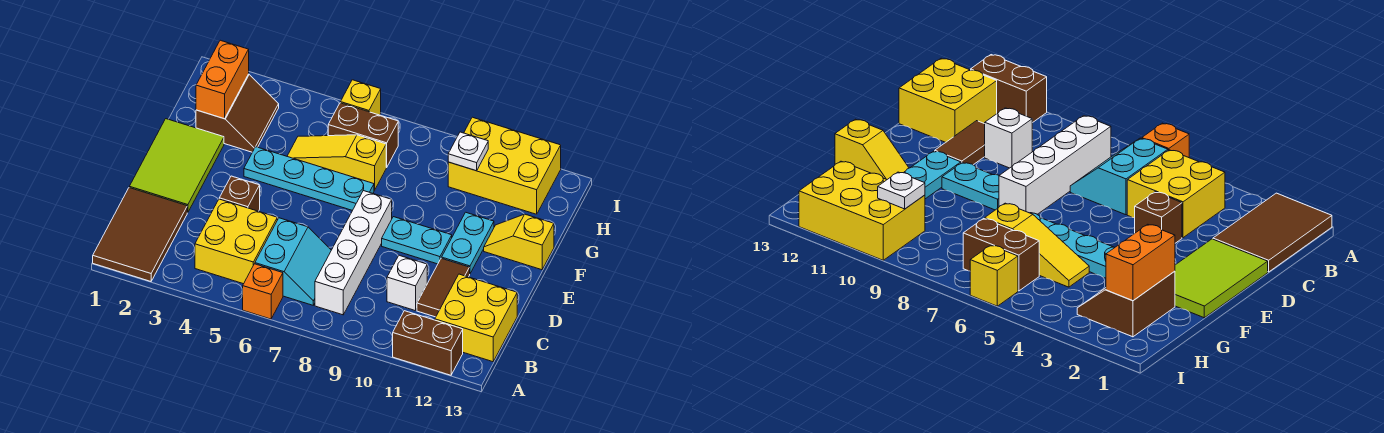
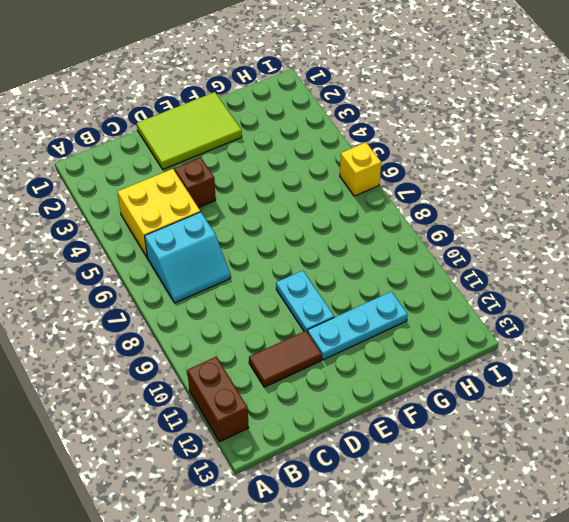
cyan plate E11:G11 level 1 -> cyan plate E11:F11 level 1
none -> brown tile A1:C2 level 1
none -> orange brick A6 level 1
none -> white brick B8:E8 level 1

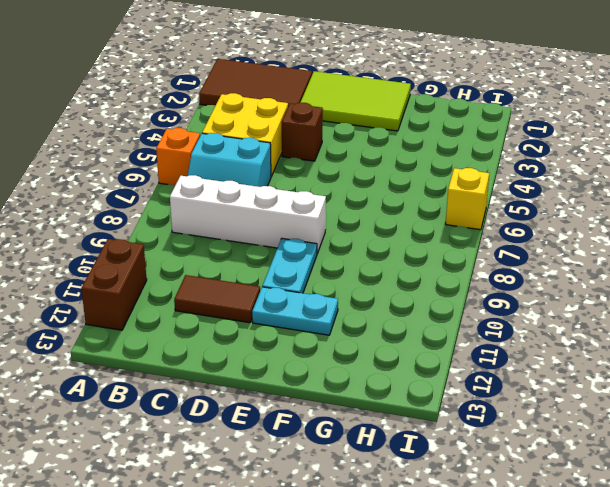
none -> yellow brick B12:C13 level 1
none -> white brick C10 level 1
none -> cyan plate F4:F7 level 1

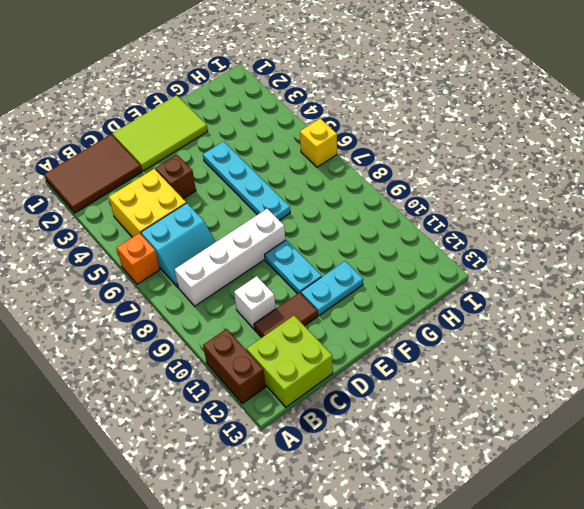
lime brick B12:C13 level 1 -> yellow brick B12:C13 level 1
none -> yellow slope F12:F13 level 1 top 13
none -> brown slope G2:H3 level 1 top 2
none -> yellow slope G5:G7 level 1 top 7

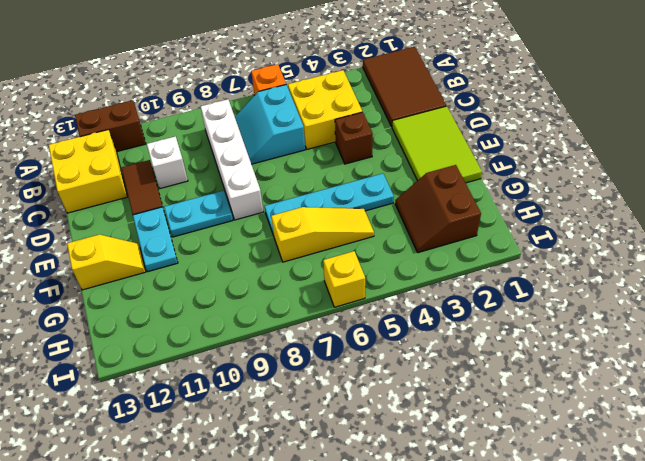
none -> brown brick H6:H7 level 1
none -> yellow brick H10:I12 level 1
none -> orange brick G2:H2 level 2

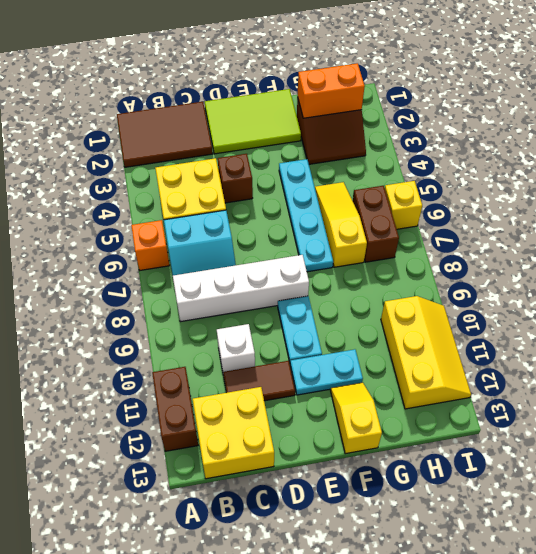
yellow slope H10:I12 level 1 top H -> yellow brick H10:I12 level 1
none -> white plate H10 level 2

